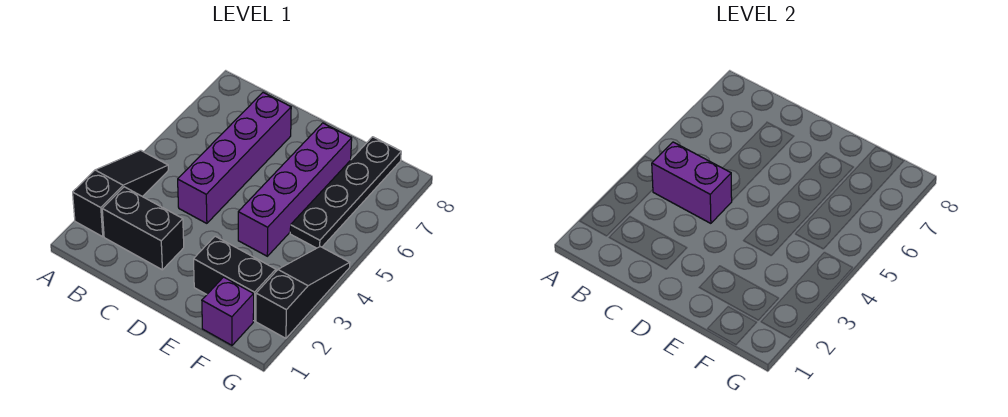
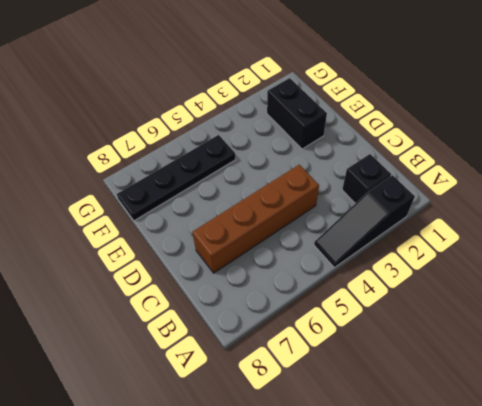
black brick B2 level 1 -> black brick B2:C2 level 1
brown brick C4:C7 level 1 -> purple brick C4:C7 level 1
none -> purple brick E4:E7 level 1
none -> purple brick F1 level 1

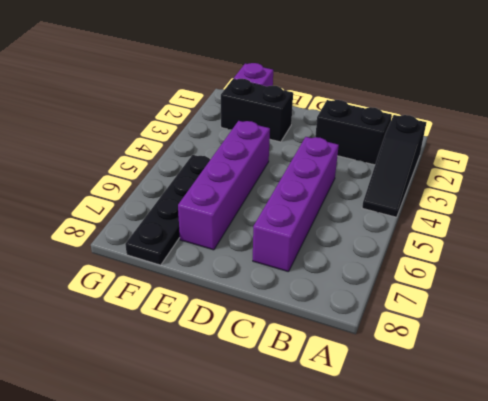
none -> black slope G2:G4 level 1 top 2
none -> purple brick B4:C4 level 2

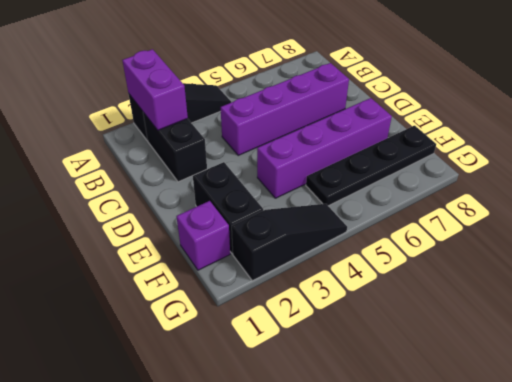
purple brick A2:B2 level 2 -> purple brick B4:C4 level 2

